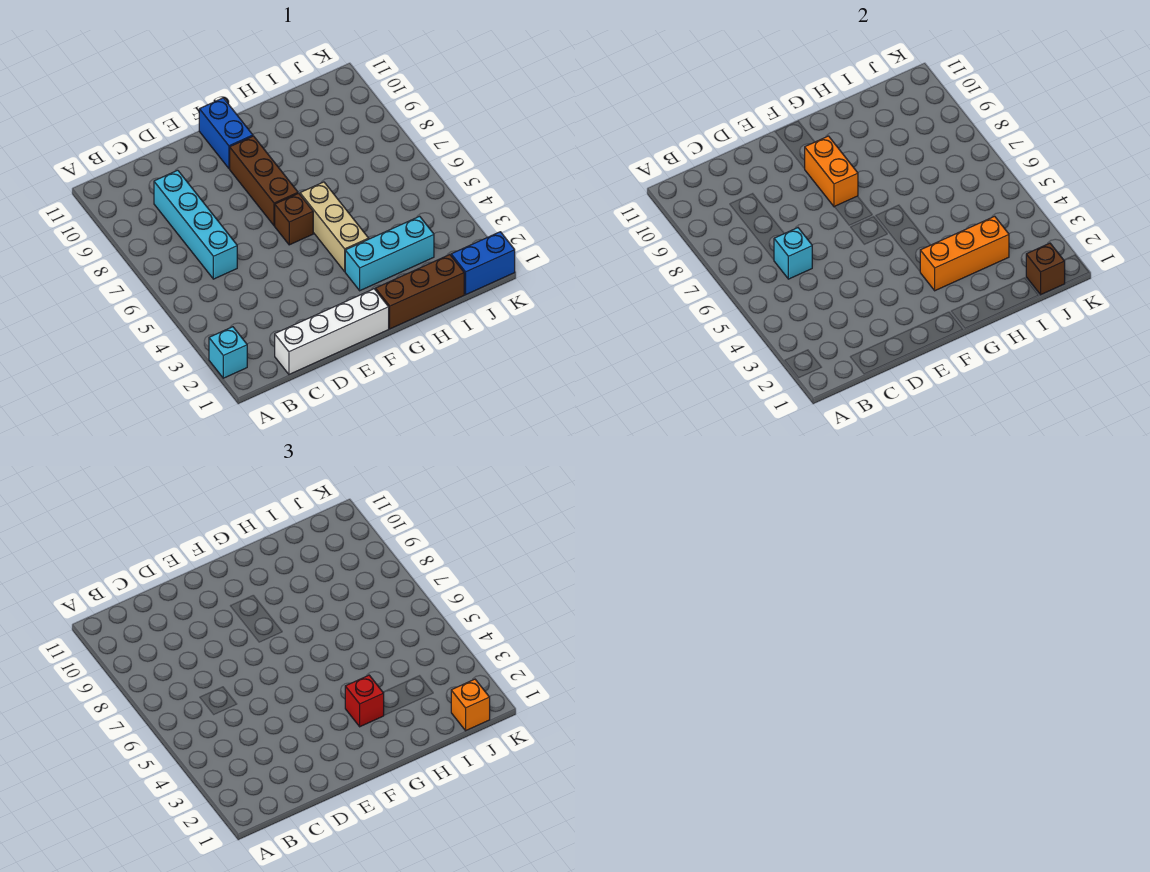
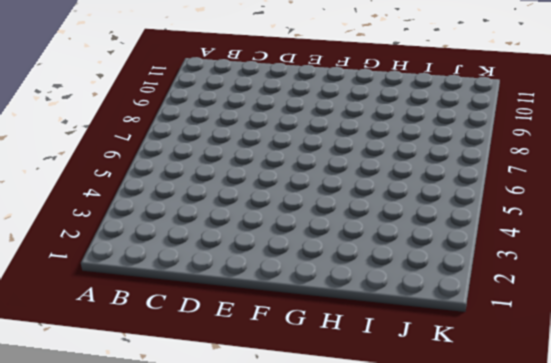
none -> cyan brick A2 level 1
none -> white brick C1:F1 level 1
none -> cyan brick C6:C9 level 1

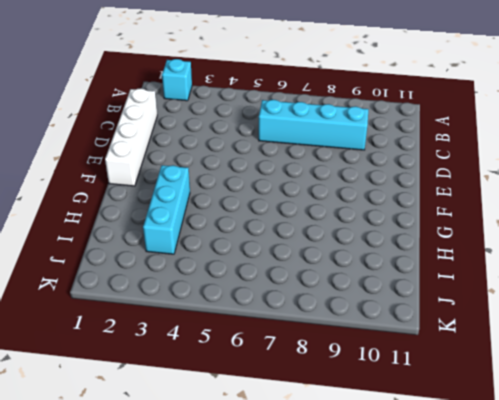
none -> brown brick F6 level 1
none -> brown brick F7:F9 level 1
none -> blue brick F10:F11 level 1

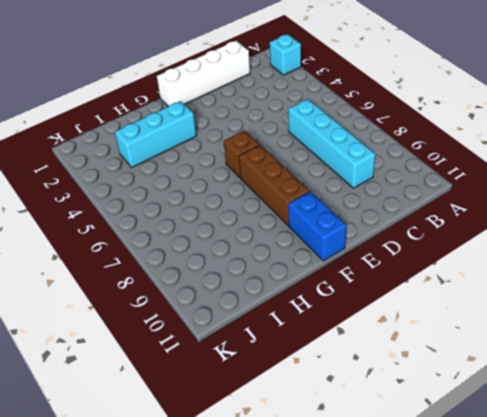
none -> brown brick G1:I1 level 1
none -> tan brick G4:G6 level 1
none -> blue brick J1:K1 level 1

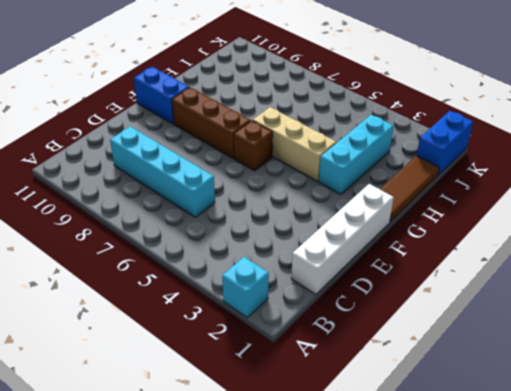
brown tile G1:I1 level 1 -> brown brick G1:I1 level 1
none -> cyan brick C6 level 2
none -> orange brick F8:F9 level 2
none -> orange brick G3:I3 level 2

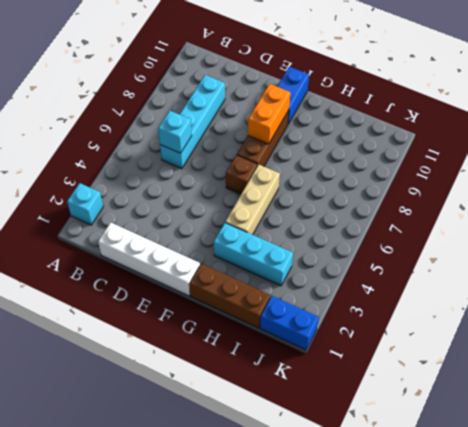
none -> orange brick G3:I3 level 2
none -> brown brick J1 level 2
none -> red brick G3 level 3

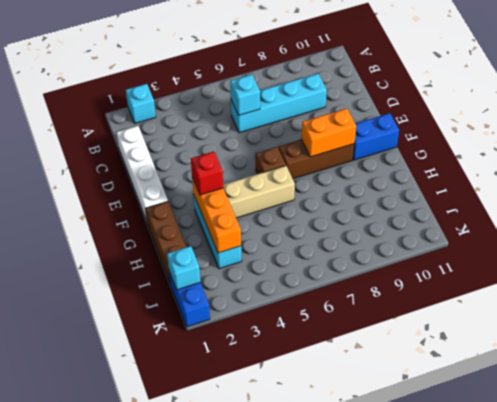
cyan brick J1 level 2 -> brown brick J1 level 2
none -> orange brick J1 level 3

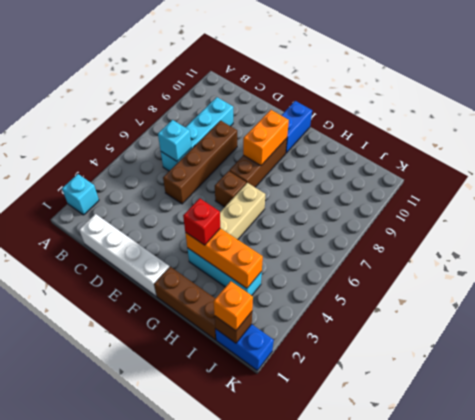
brown brick D5:D8 level 1 -> none

